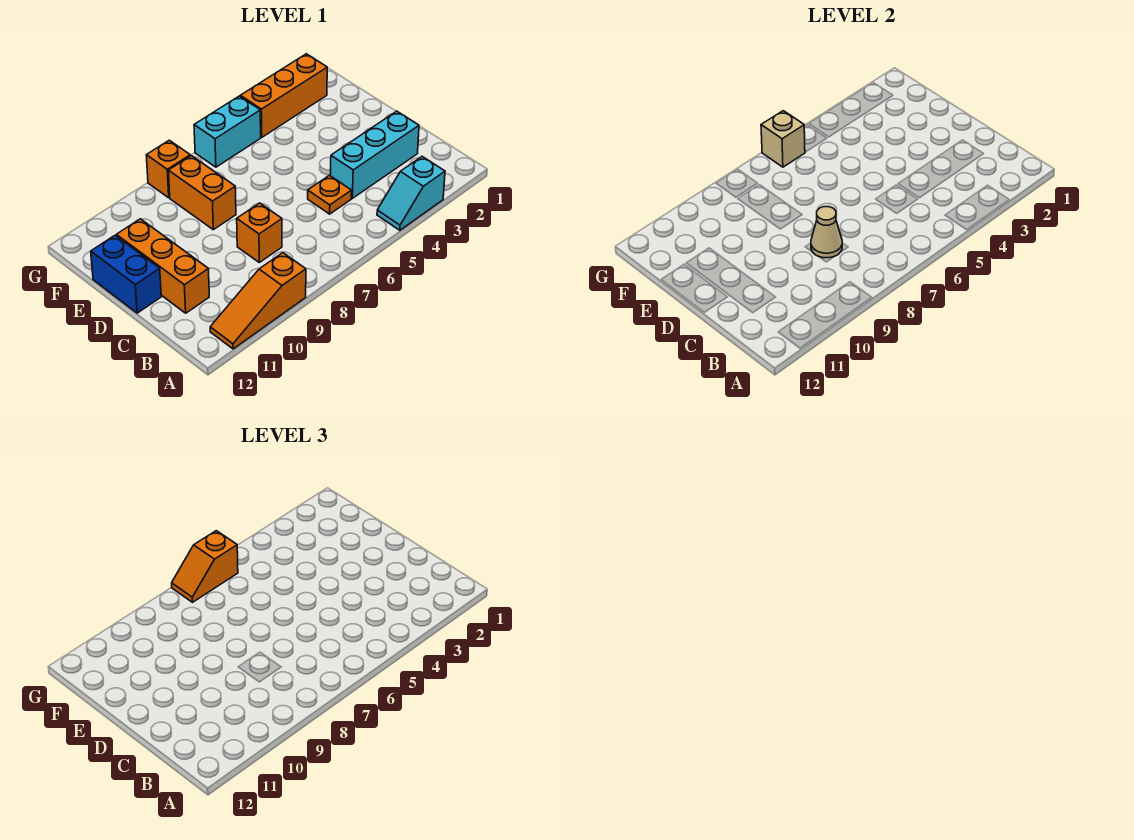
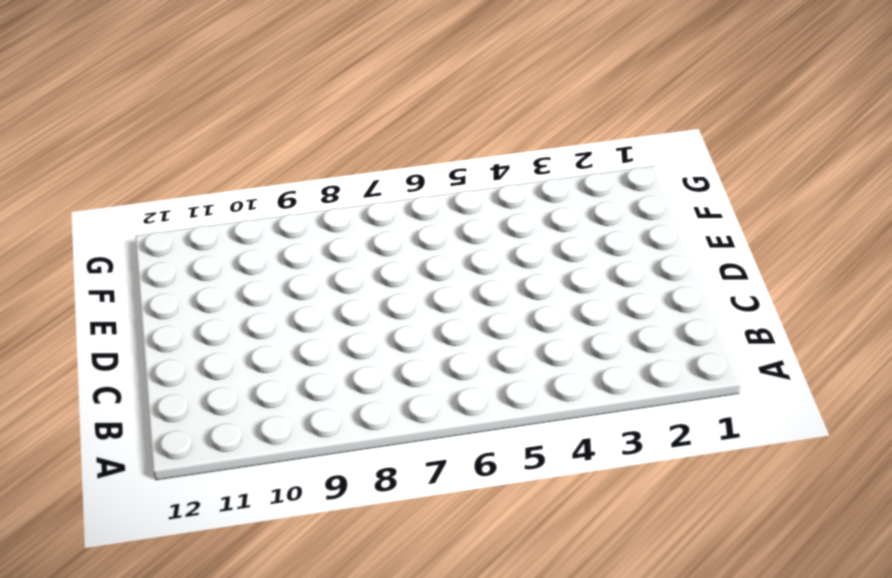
none -> cyan slope A3:A4 level 1 top 3
none -> orange slope A9:A11 level 1 top 9
none -> cyan brick C2:C4 level 1

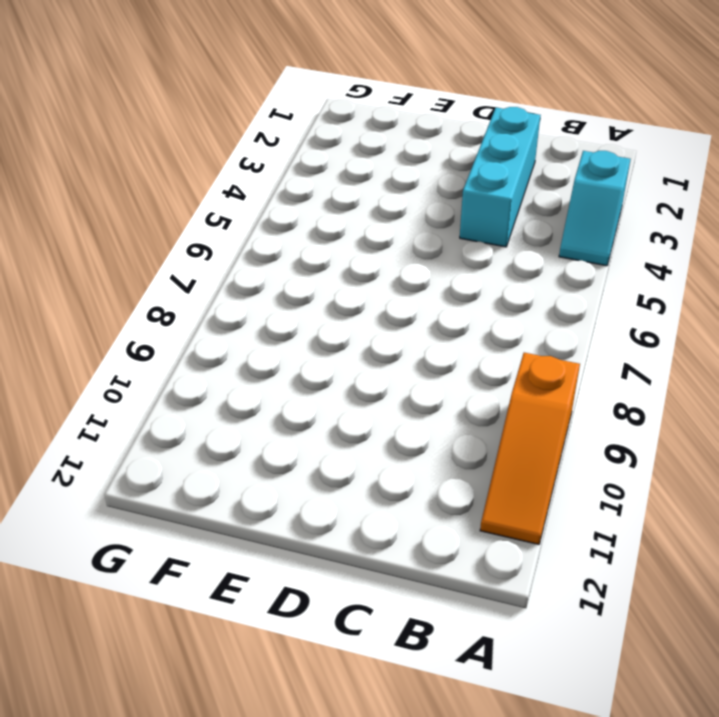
none -> orange plate C5 level 1
none -> orange brick C8 level 1
none -> orange brick C11:E11 level 1

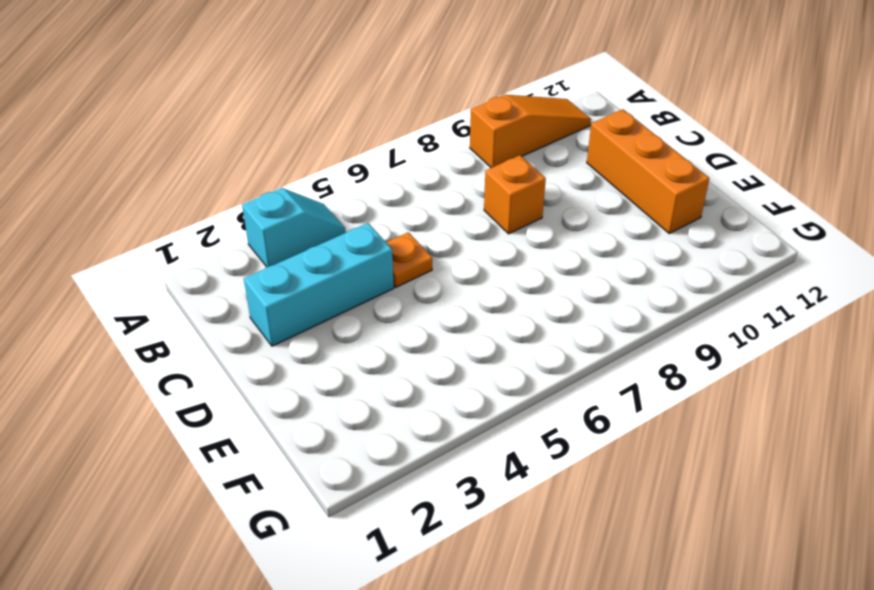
none -> blue brick D12:E12 level 1
none -> orange brick E8:F8 level 1
none -> orange brick G2:G4 level 1

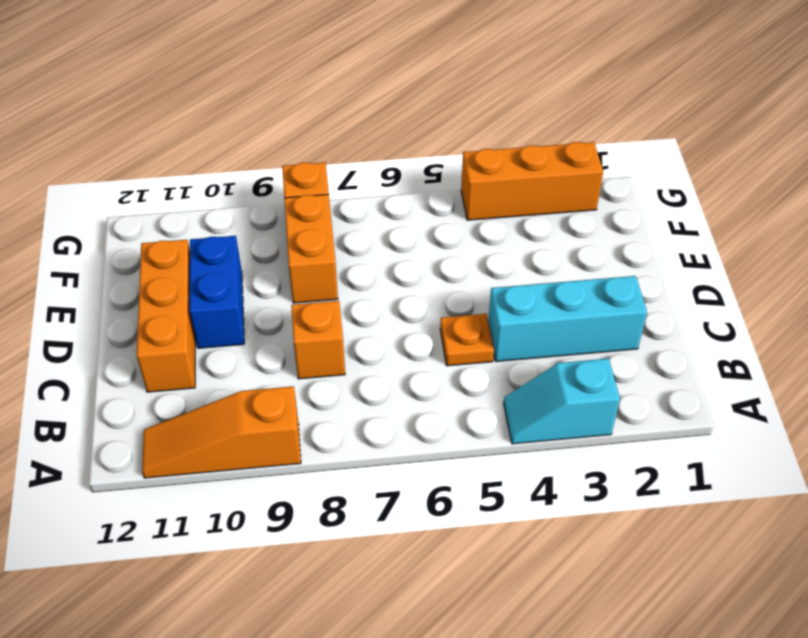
blue brick D10:E10 level 1 -> blue brick D12:E12 level 1
none -> cyan brick G5:G6 level 1
none -> tan cone C8 level 2
none -> tan brick G6 level 2

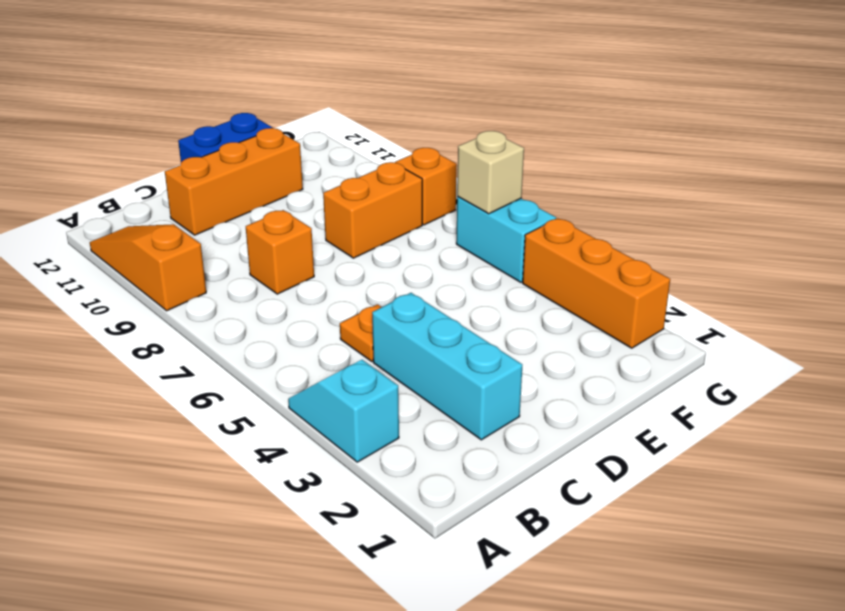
none -> tan cone C8 level 2
none -> orange slope G6:G7 level 3 top 6

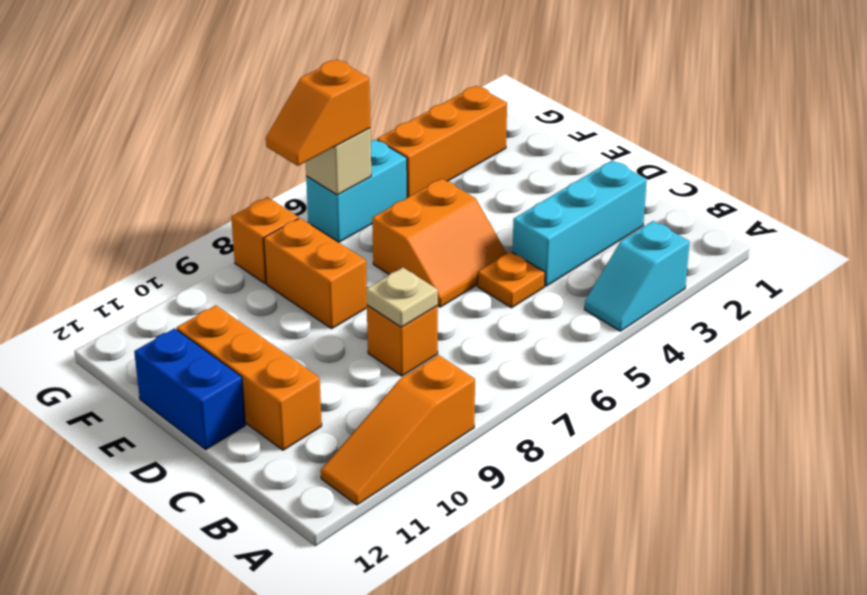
tan plate C8 level 2 -> tan cone C8 level 2
orange slope D5:E6 level 1 top E -> none

